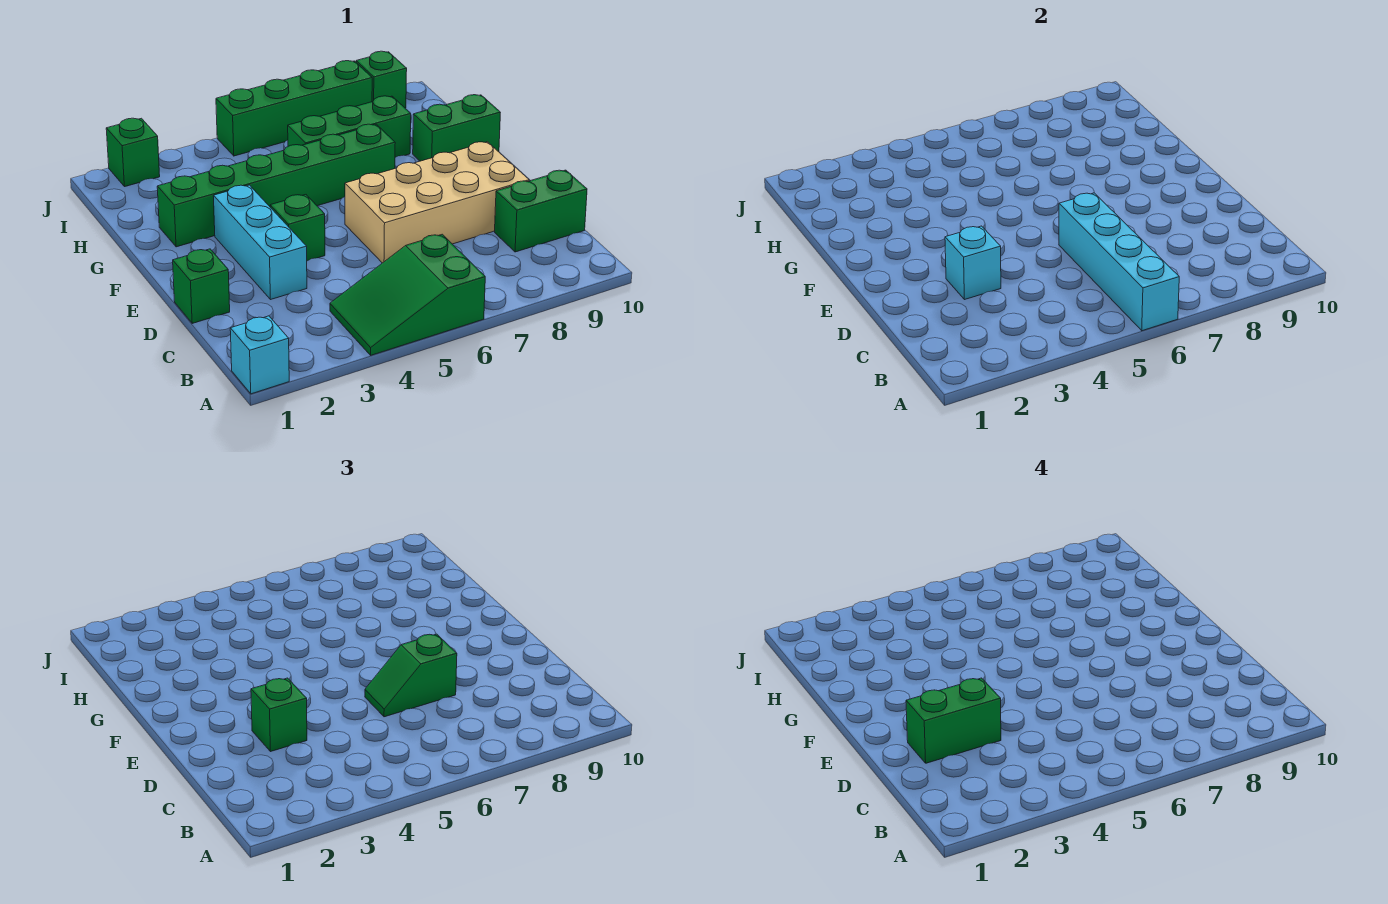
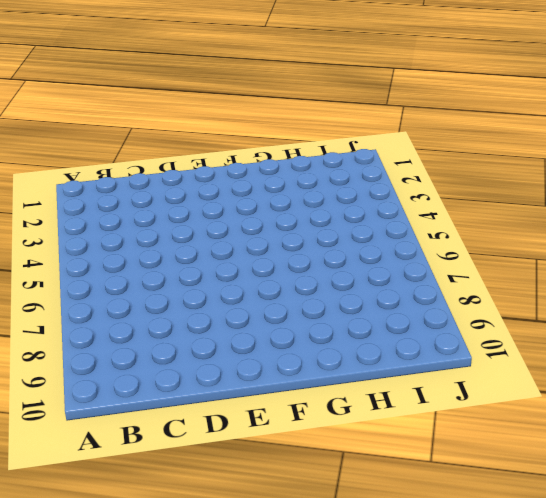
none -> cyan brick A1 level 1
none -> green slope A4:B6 level 1 top 6
none -> green brick C9:C10 level 1

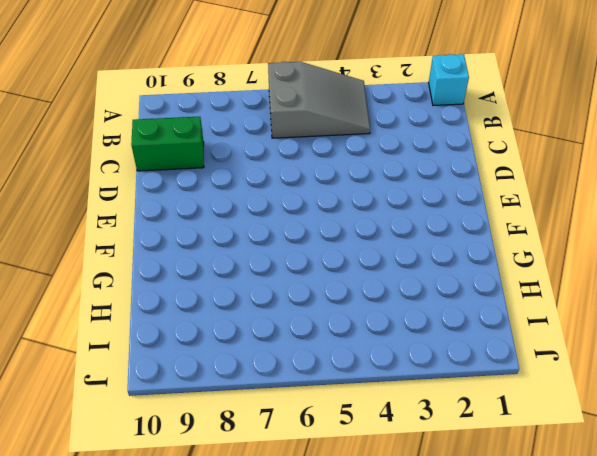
grey slope A4:B6 level 1 top 6 -> green slope A4:B6 level 1 top 6
none -> green brick D1 level 1
none -> cyan brick D3:F3 level 1
none -> tan brick D6:E9 level 1

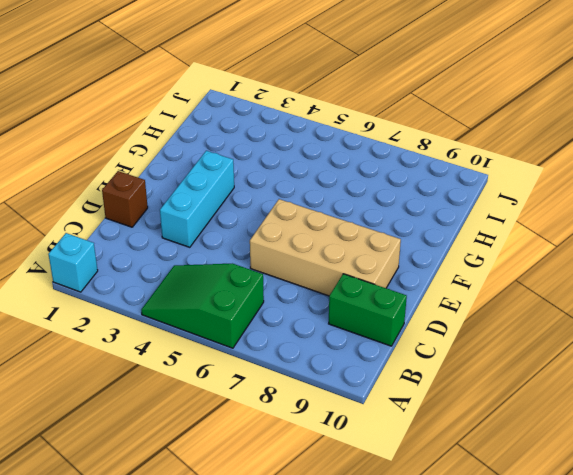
brown brick D1 level 1 -> green brick D1 level 1
none -> green brick E4 level 1
none -> green brick G2:G7 level 1
none -> green brick G9:G10 level 1

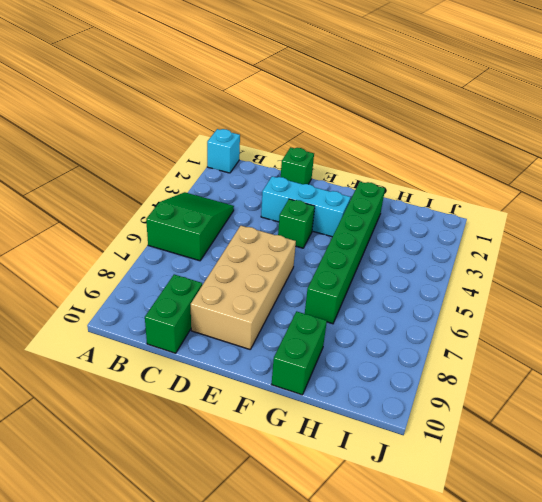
none -> green brick H6:H8 level 1
none -> green brick J2 level 1
none -> green brick J5:J8 level 1

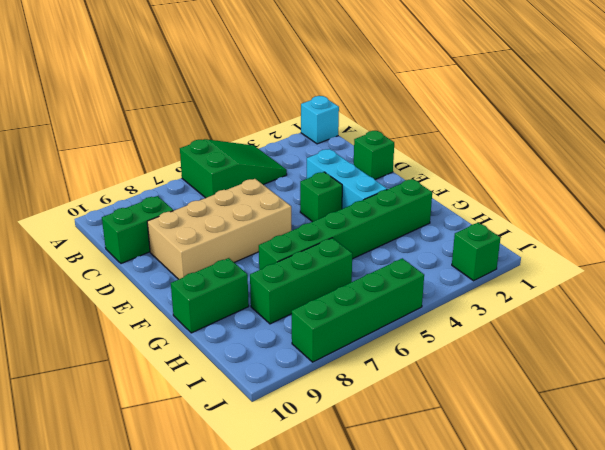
none -> green brick J9 level 1
none -> cyan brick A6:D6 level 2
none -> cyan brick D3 level 2

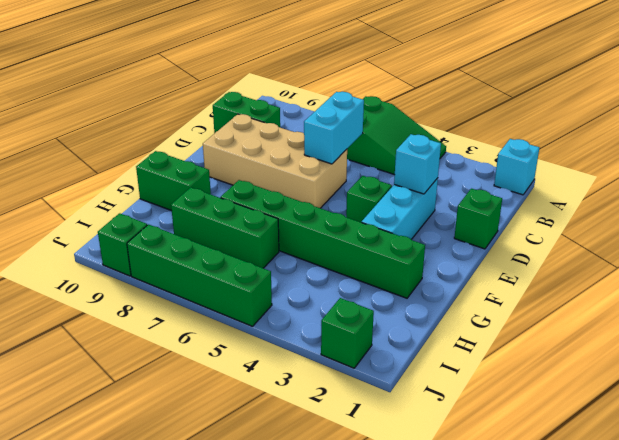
cyan brick C6:D6 level 2 -> cyan brick A6:D6 level 2
none -> green brick D3 level 3
none -> green slope D6:D7 level 3 top 7
none -> green brick D2:D3 level 4

